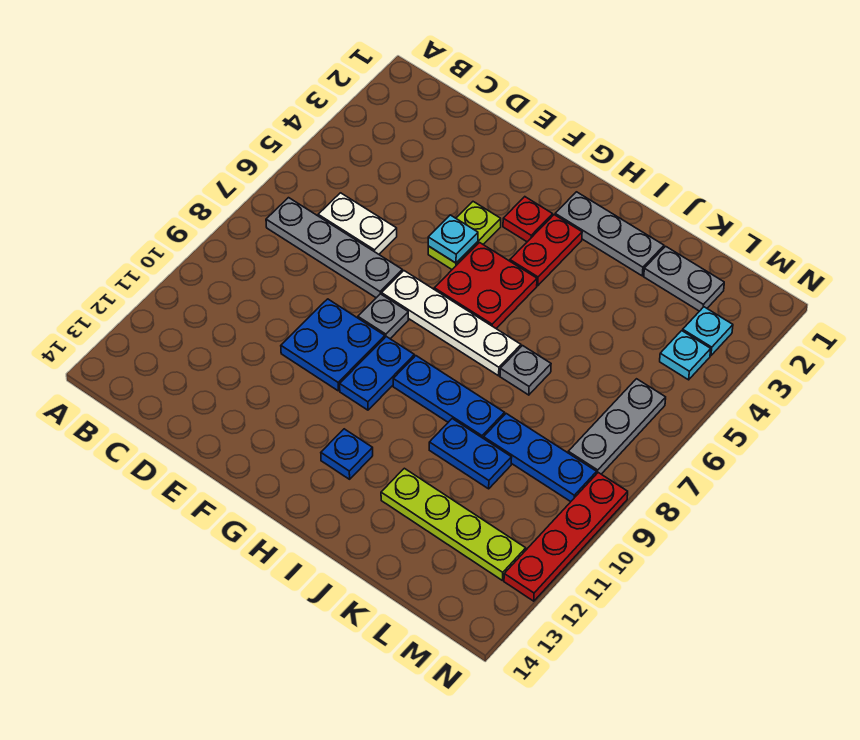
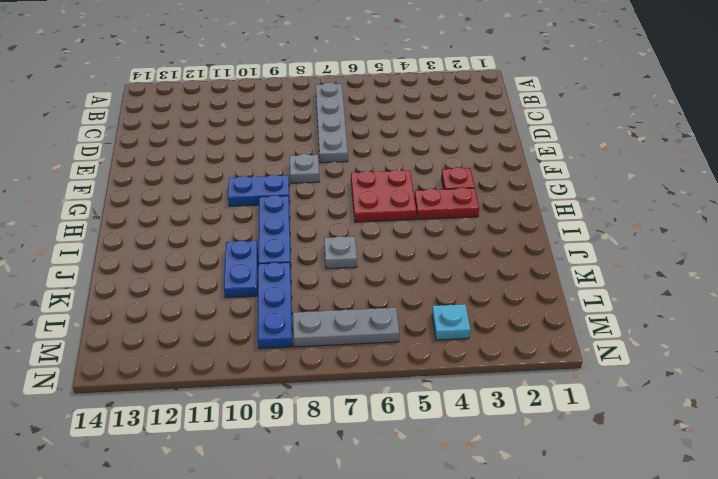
none -> white plate C6:D6 level 1
none -> blue plate E9:F10 level 1
none -> lime plate F4:F5 level 1

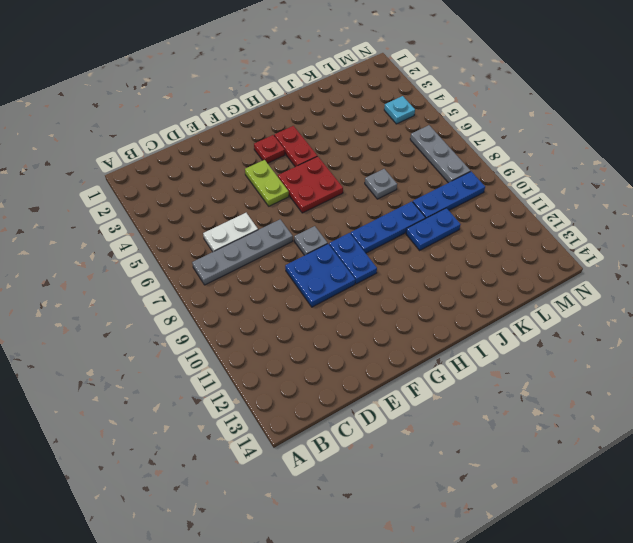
none -> white plate F7:I7 level 1
none -> grey plate H2:J2 level 1
none -> blue plate H12 level 1

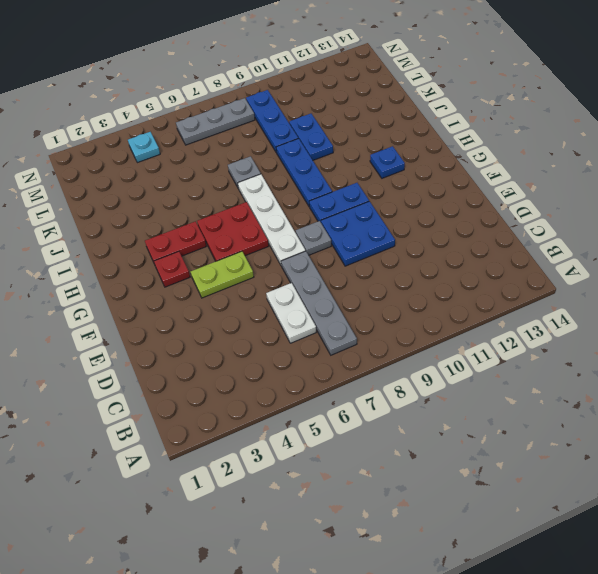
none -> grey plate H2:J2 level 1
none -> lime plate J12:M12 level 1
none -> grey plate K2:L2 level 1

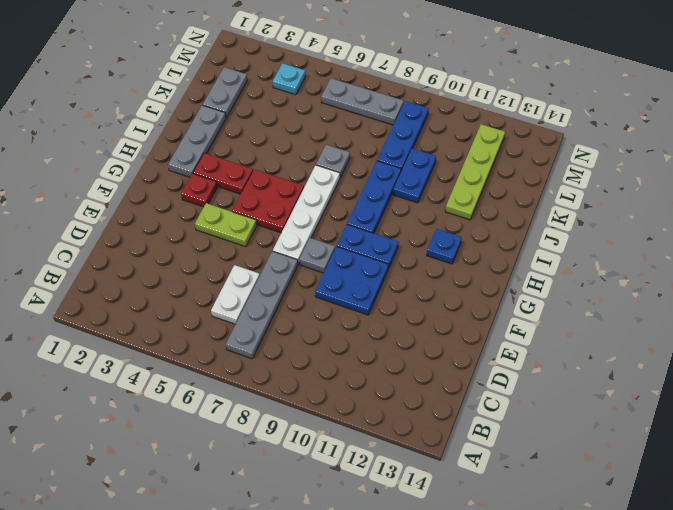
none -> cyan plate M3 level 1
none -> red plate N9:N12 level 1
none -> cyan plate F5 level 2

